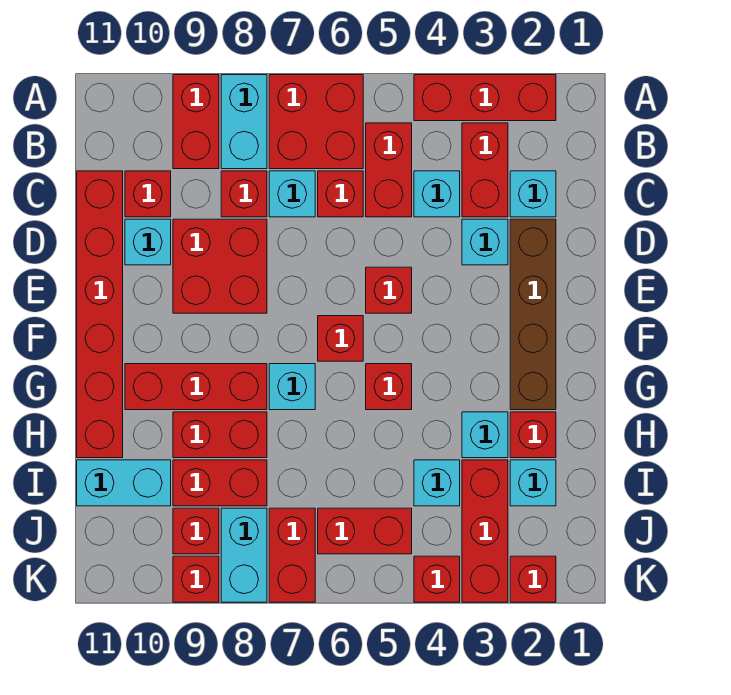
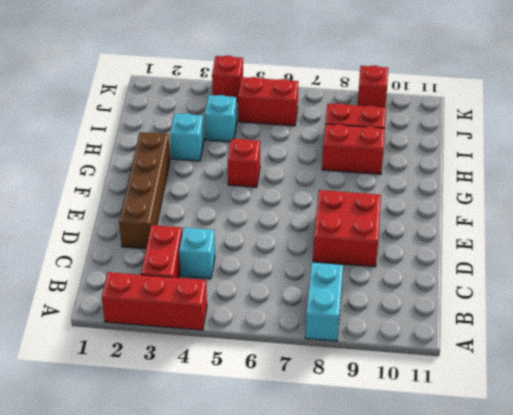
none -> red brick A6:B7 level 1
none -> red brick A9:B9 level 1
none -> red brick B5:C5 level 1
none -> cyan brick C2 level 1

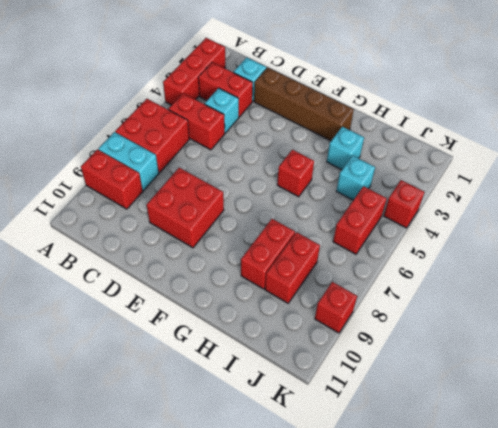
none -> red brick C6 level 1
none -> cyan brick C7 level 1
none -> red brick C8 level 1
none -> red brick C10 level 1

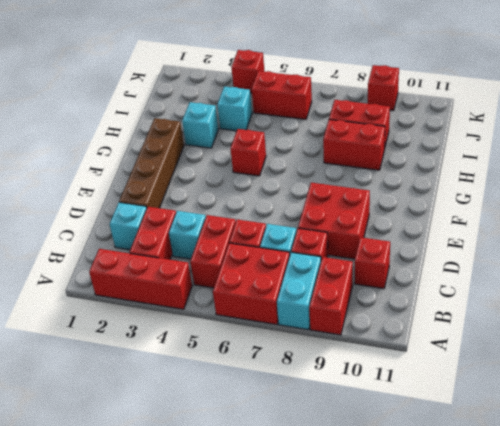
none -> red brick C11:H11 level 1
none -> cyan brick D3 level 1
none -> cyan brick D10 level 1
none -> red brick E5 level 1

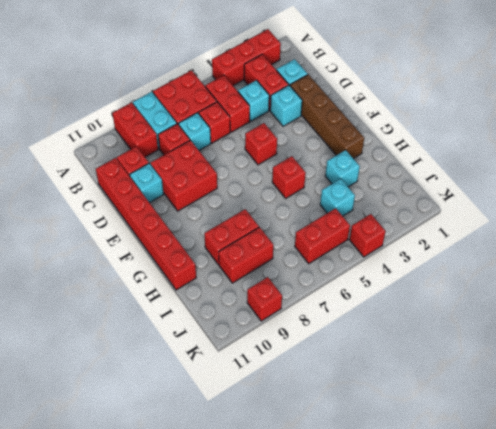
none -> red brick F6 level 1
none -> cyan brick G7 level 1
none -> red brick G8:G10 level 1
none -> red brick H2 level 1

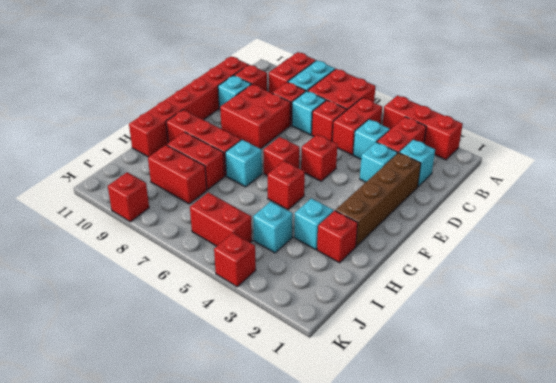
none -> cyan brick I2 level 1
none -> red brick I3:K3 level 1
none -> cyan brick I10:I11 level 1
none -> red brick J7:K7 level 1

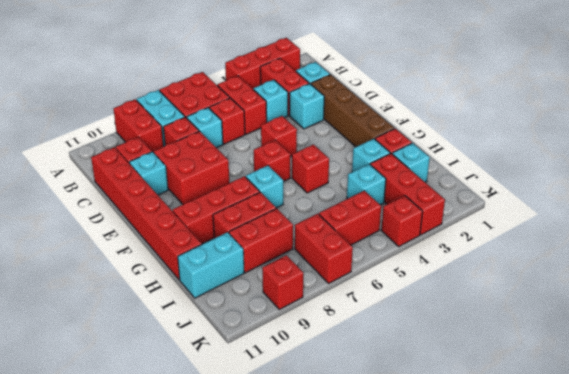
none -> cyan brick J8:K8 level 1
none -> red brick J9 level 1
none -> red brick K2 level 1

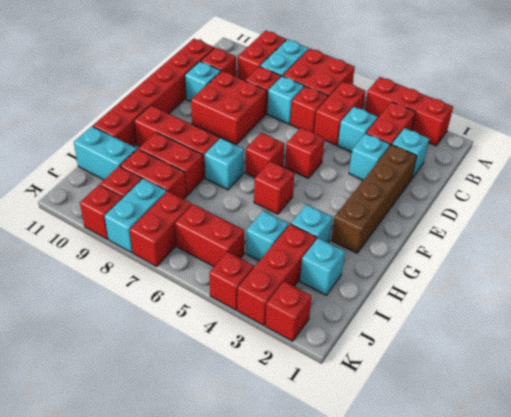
none -> red brick H2 level 1

